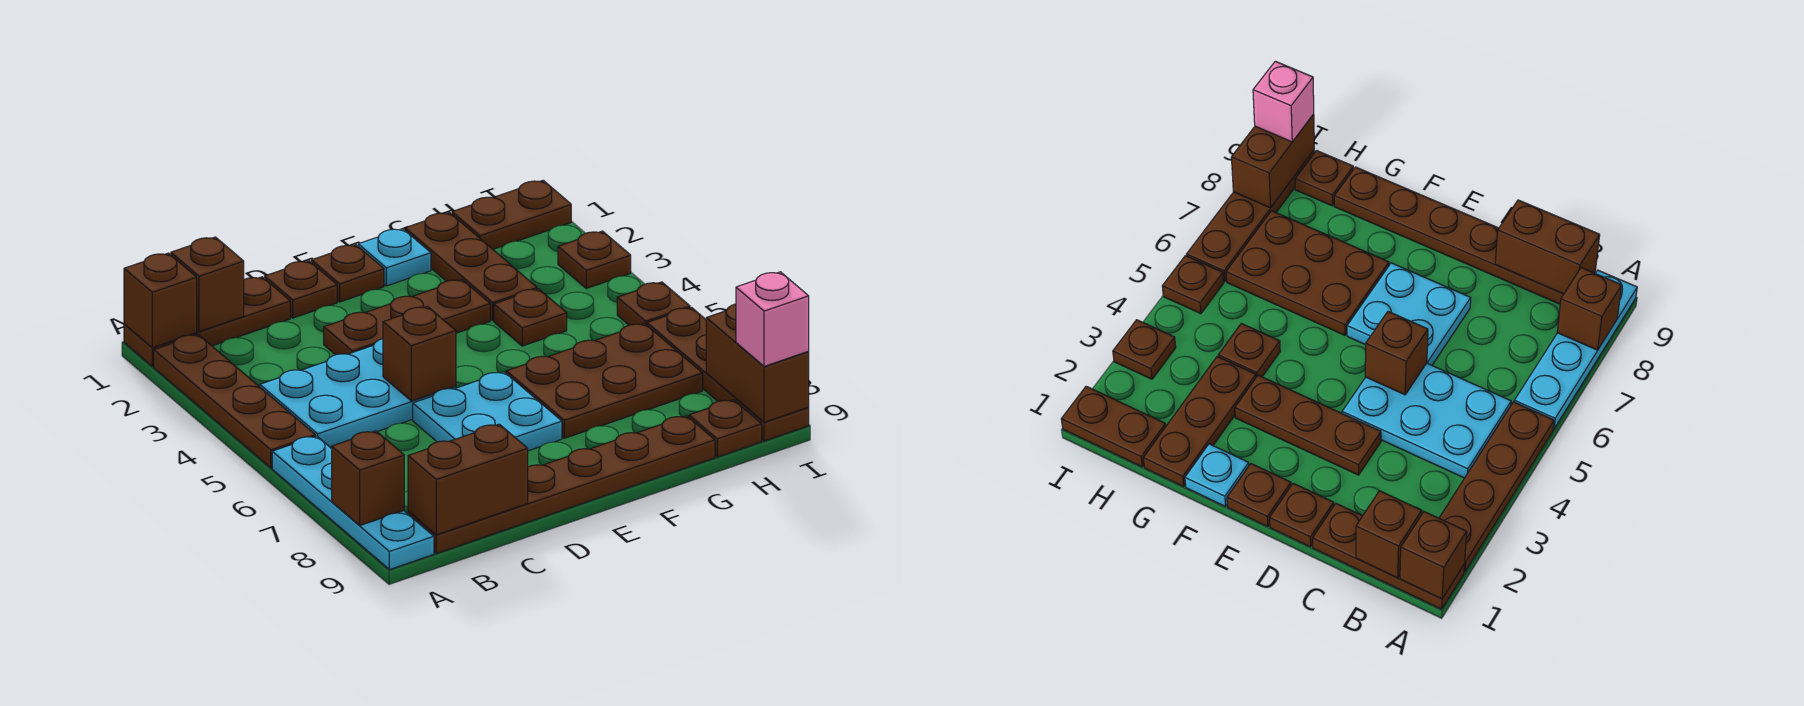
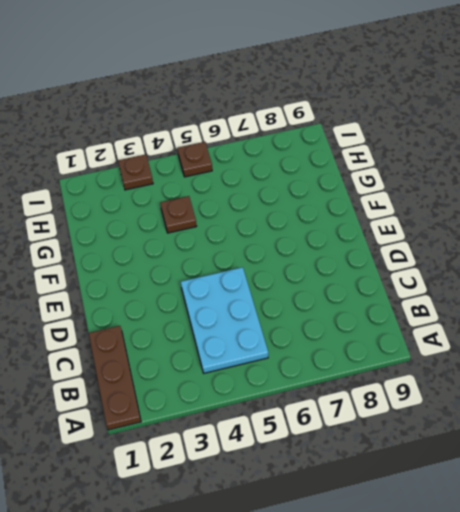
none -> brown plate A2:A5 level 1
none -> cyan plate A6:A9 level 1
none -> brown plate B9:G9 level 1

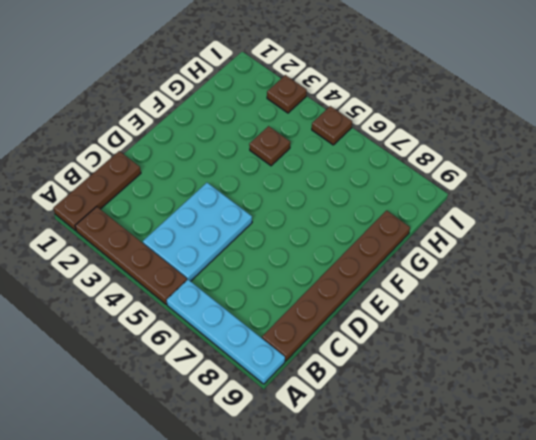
none -> brown plate D1 level 1
none -> brown plate D3:F3 level 1
none -> cyan plate D6:E7 level 1

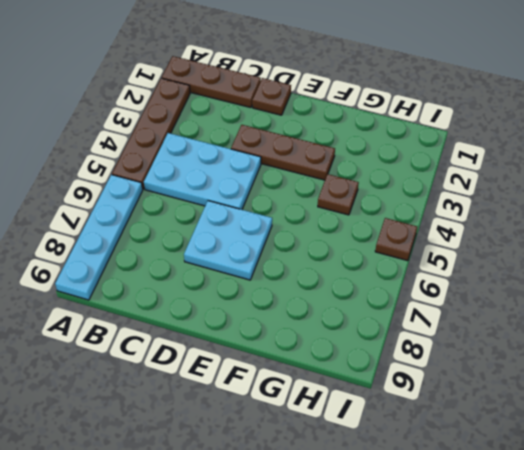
none -> brown plate B9:G9 level 1
none -> brown plate E1 level 1
none -> cyan plate F1 level 1

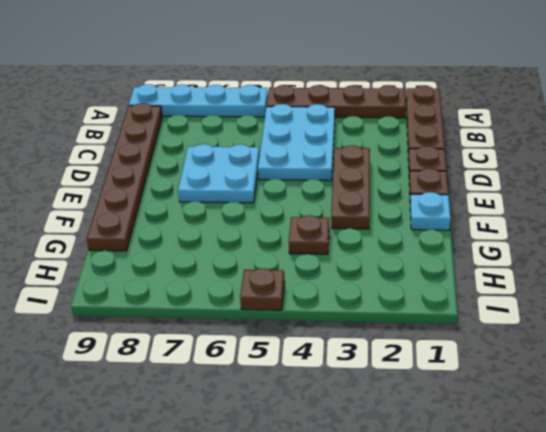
none -> brown plate F6:H7 level 1
none -> brown plate G1:G3 level 1
none -> brown plate H1:I1 level 1

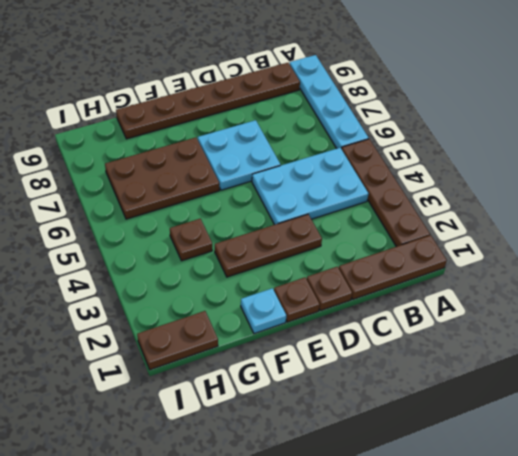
none -> brown plate G1:G3 level 1
none -> brown plate H9 level 1
none -> brown plate I3 level 1

